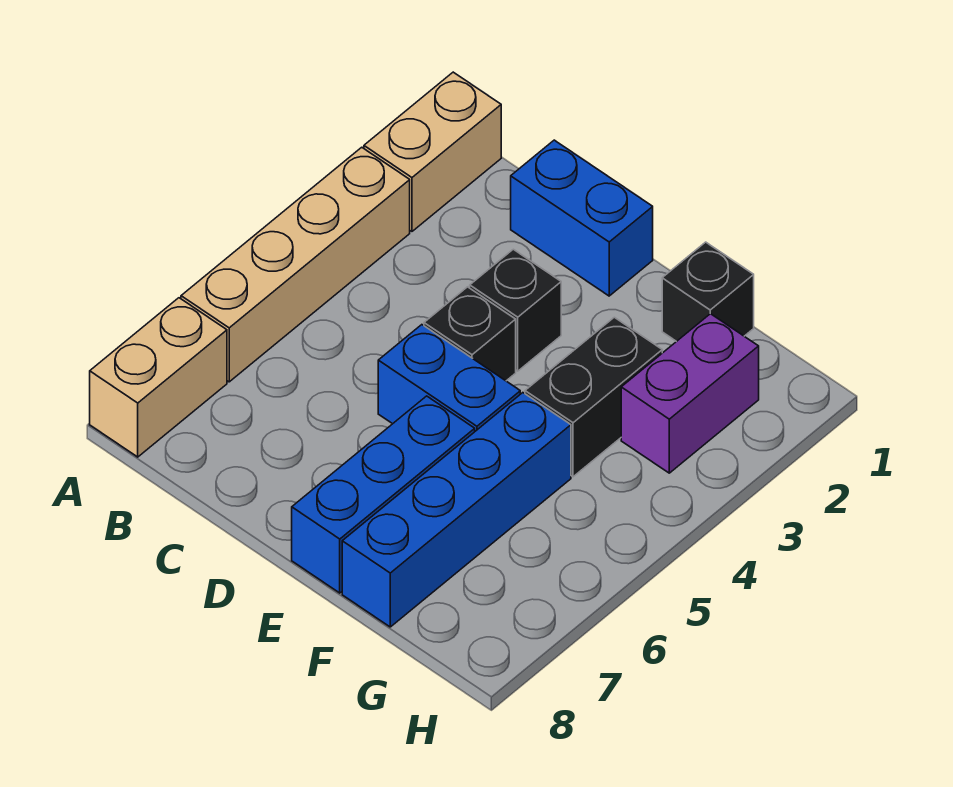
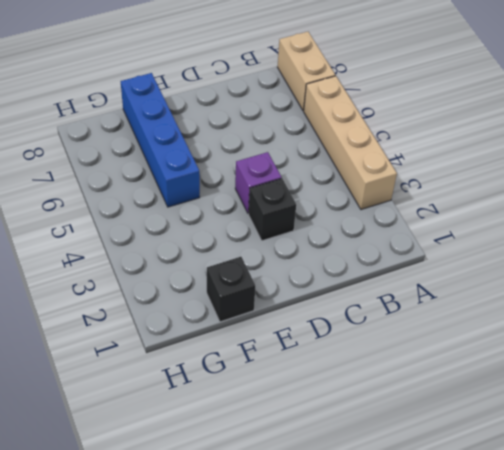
purple brick D4 level 1 -> black brick D4 level 1
none -> tan brick A1:A2 level 1
none -> blue brick C1:D1 level 1
none -> blue brick D5:E5 level 1

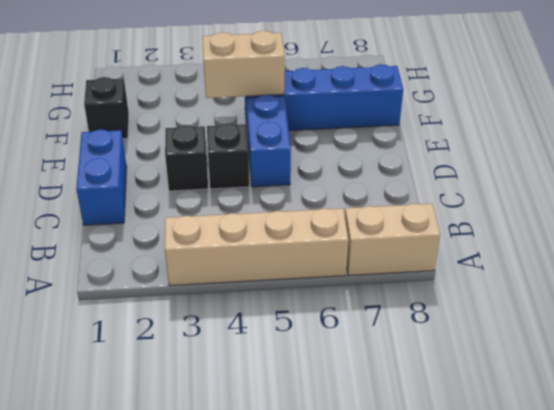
tan brick F4:F5 level 2 -> tan brick A1:A2 level 1
none -> blue brick E6:E8 level 1
none -> black brick F3:F4 level 1
none -> purple brick G2:G3 level 1

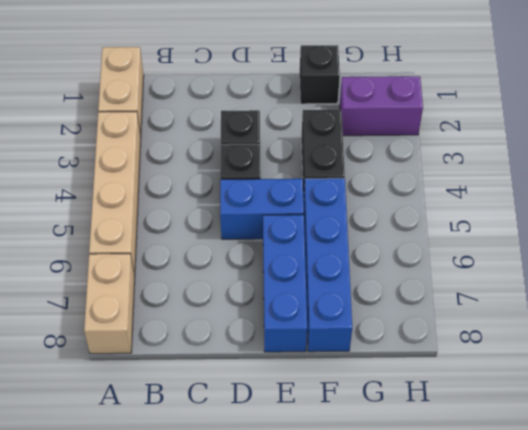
purple brick G2:H2 level 1 -> purple brick G2:G3 level 1
none -> blue brick C1:D1 level 1

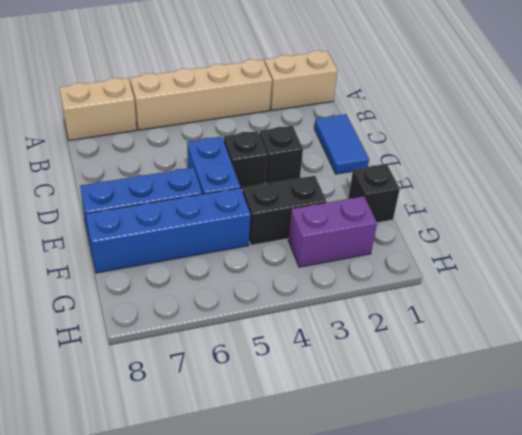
blue tile C1:D1 level 1 -> blue brick C1:D1 level 1

